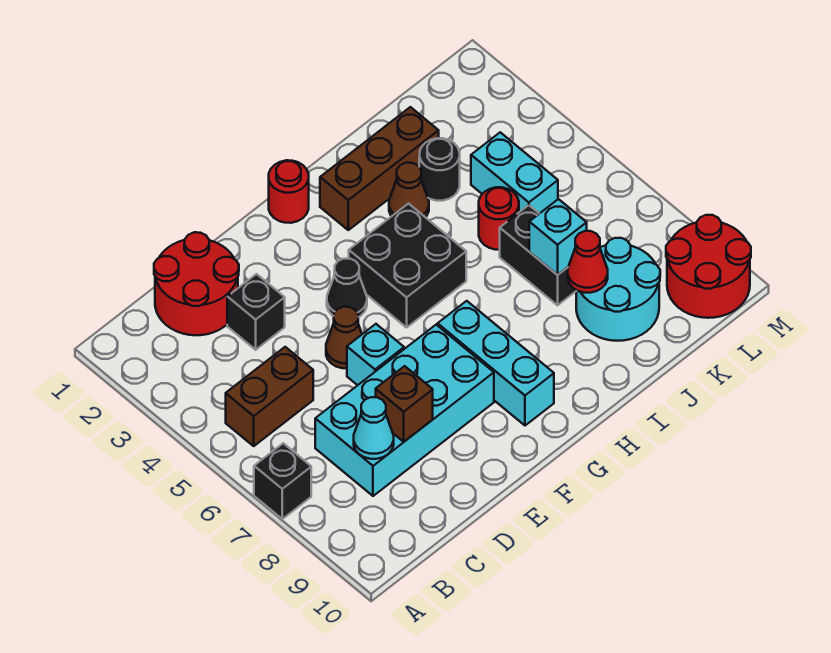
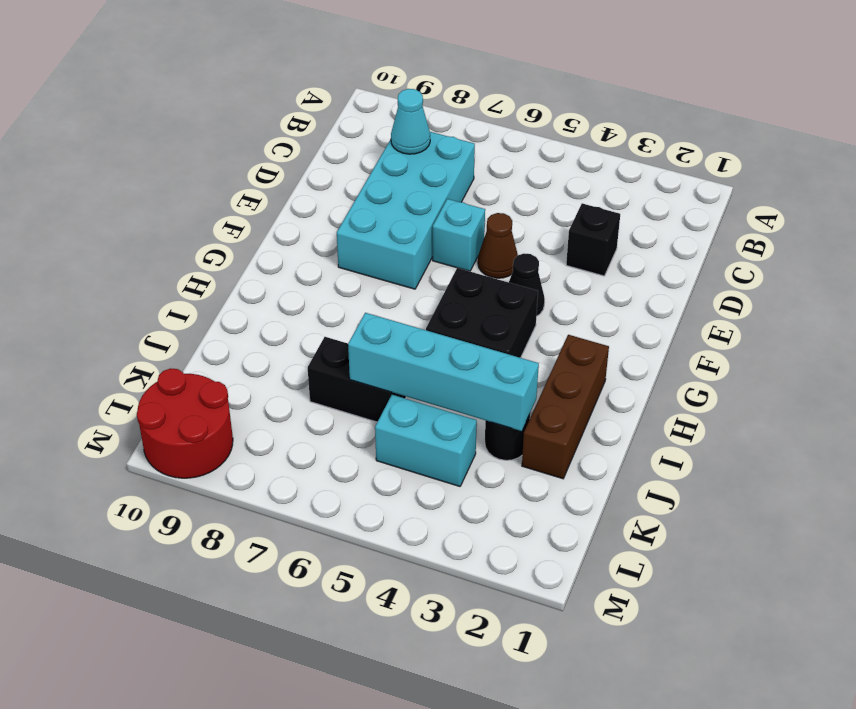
cyan brick J3:J6 level 2 -> none
none -> black brick A7 level 1
none -> brown brick B5:C5 level 1
none -> red round brick C1:D2 level 1

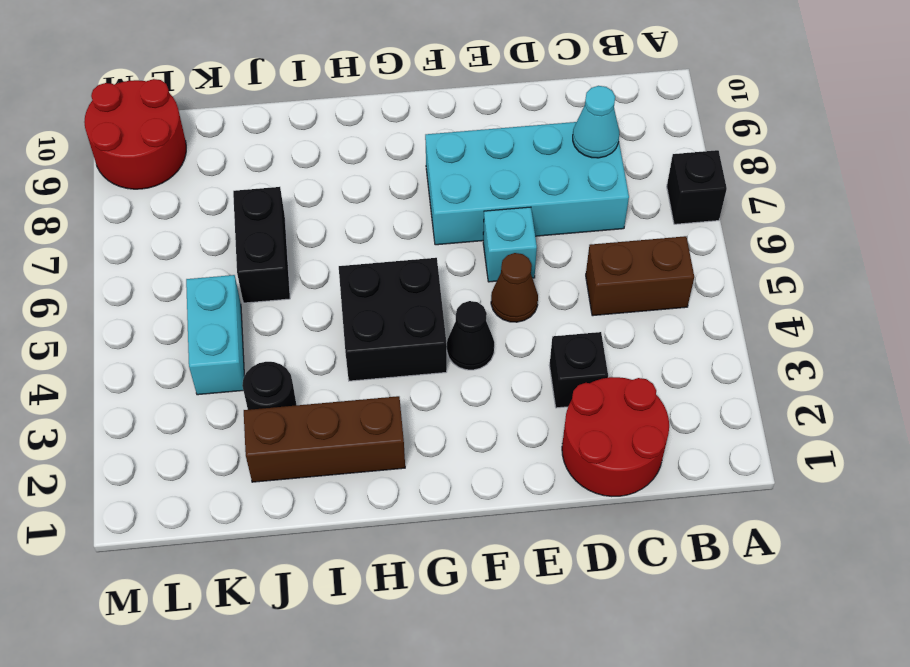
none -> red round brick G1 level 1
none -> cyan brick G7:G9 level 1
none -> brown cone I3 level 1

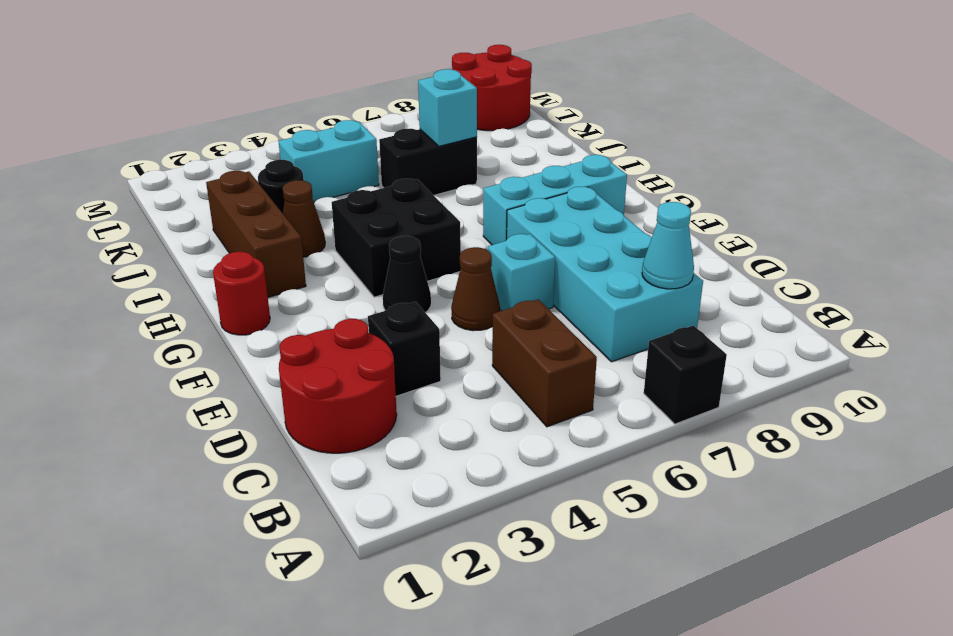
none -> red round brick J5 level 1
none -> cyan round brick J8:K9 level 1
none -> brown brick D8 level 2

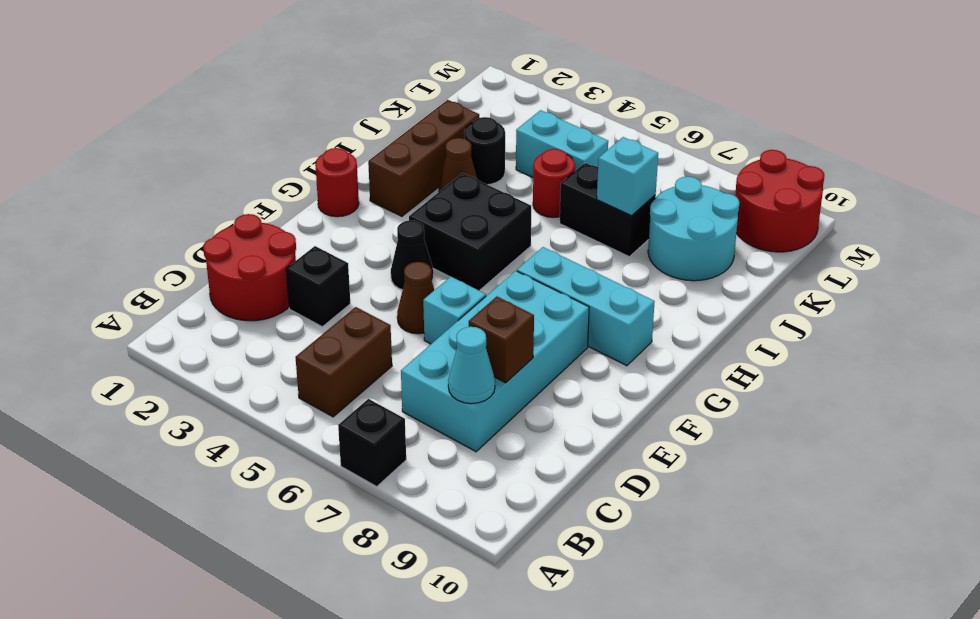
none -> red cone J8 level 2

